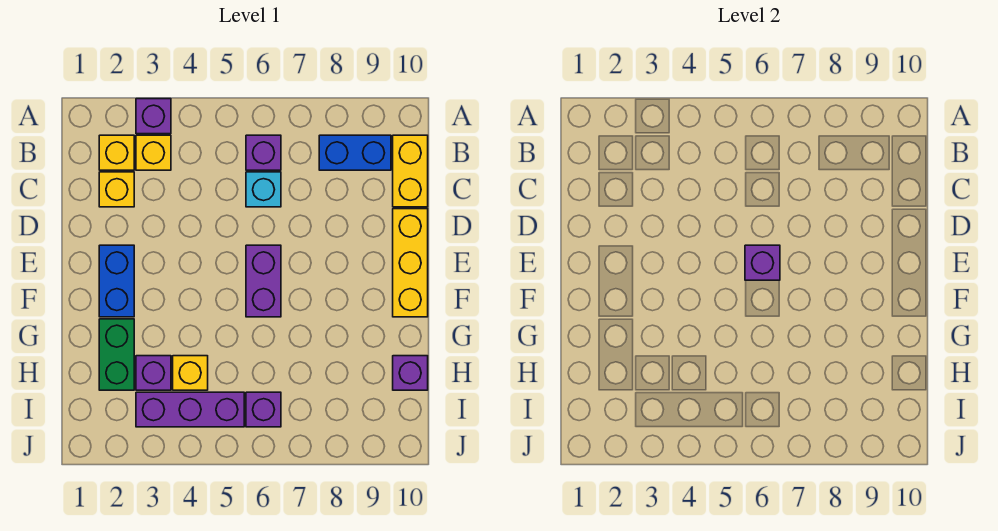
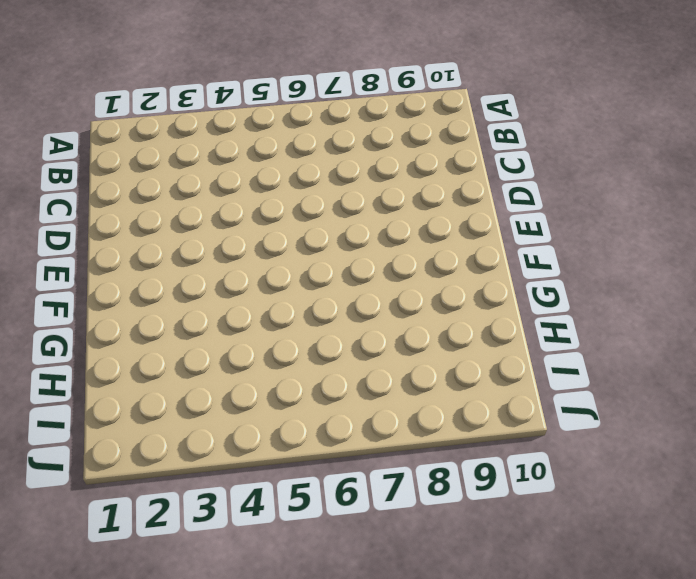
none -> purple brick A3 level 1
none -> yellow brick B2 level 1
none -> yellow brick B3 level 1

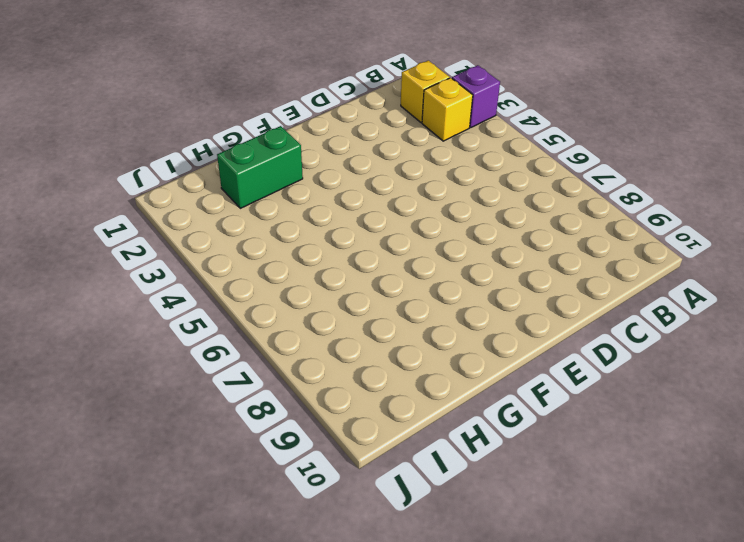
none -> purple brick B6 level 1
none -> blue brick B8:B9 level 1
none -> yellow brick B10:C10 level 1

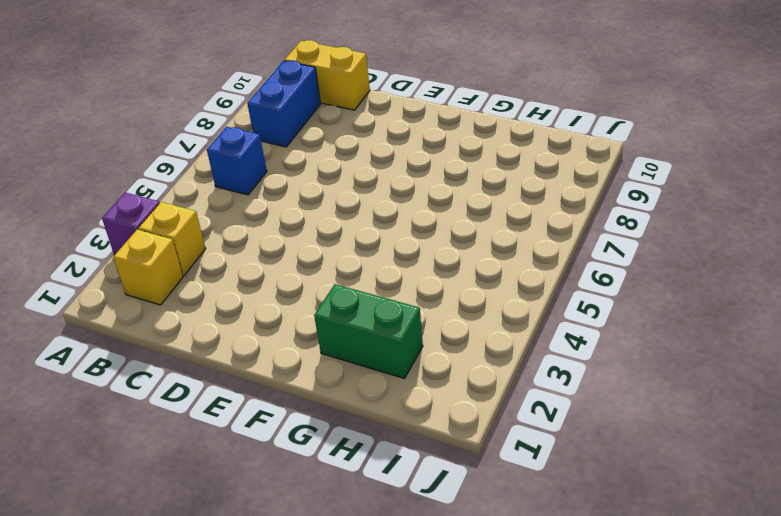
blue brick B6 level 1 -> purple brick B6 level 1
none -> yellow brick C2 level 1
none -> cyan brick C6 level 1
none -> yellow brick D10:F10 level 1

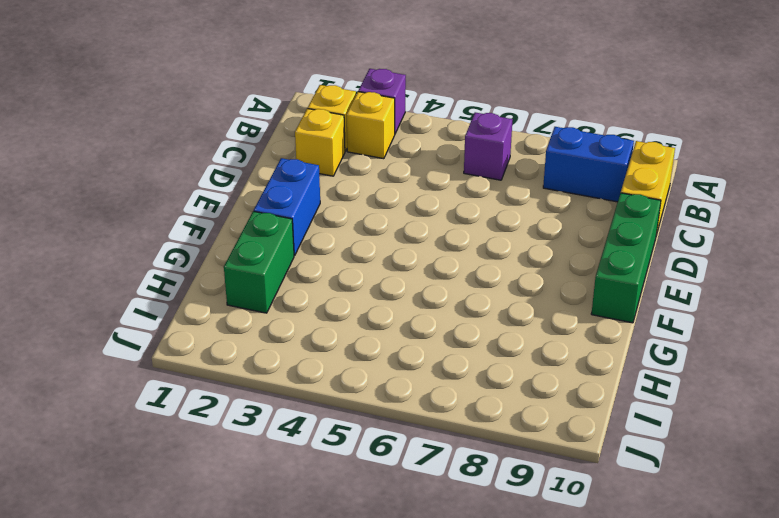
green brick D10:F10 level 1 -> yellow brick D10:F10 level 1
none -> cyan brick C6 level 1
none -> purple brick E6:F6 level 1
none -> purple brick H3 level 1

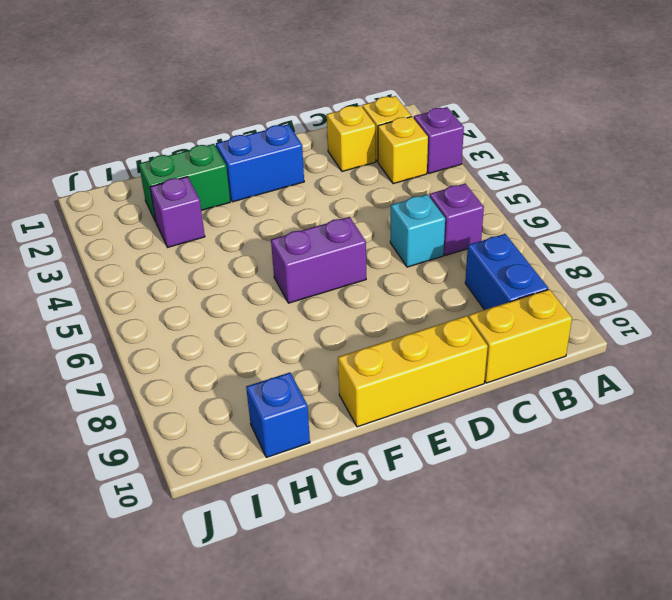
blue brick H10 level 1 -> purple brick H10 level 1
none -> yellow brick H4 level 1
none -> purple brick I3:I5 level 1
none -> purple brick I6 level 1

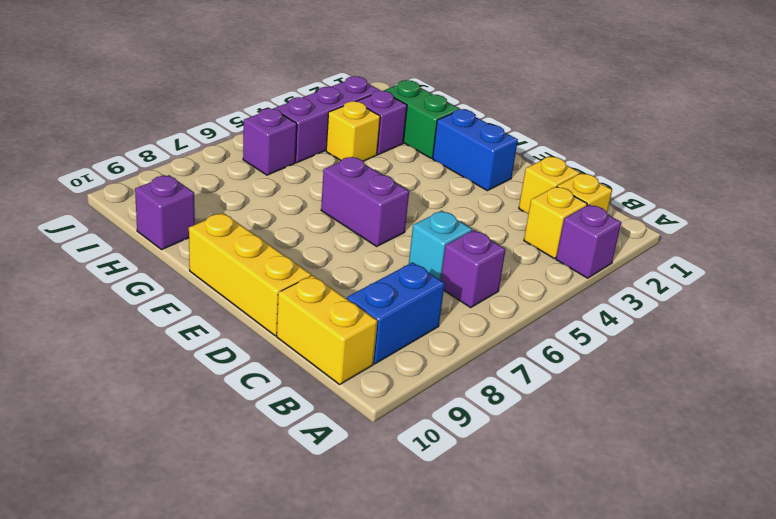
none -> purple brick E6 level 2

